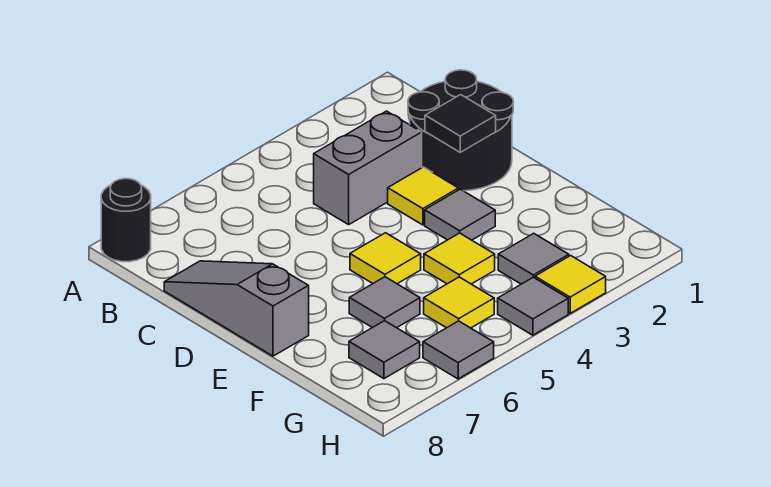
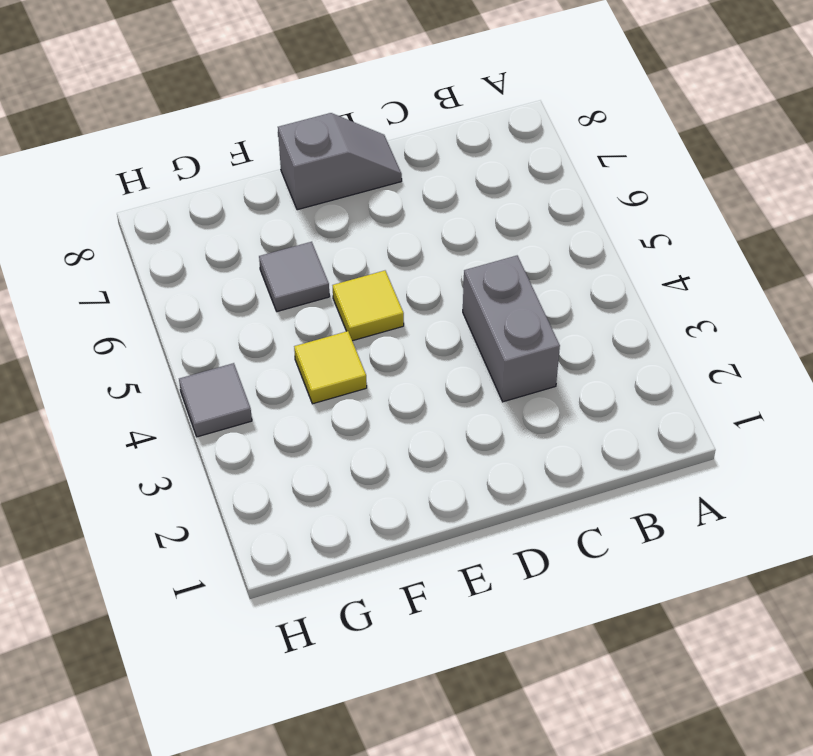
grey slope D8:E8 level 1 top E -> grey slope C8:E8 level 1 top E
none -> black round brick A8 level 1
none -> black round brick C1:D2 level 1
none -> yellow tile D3 level 1

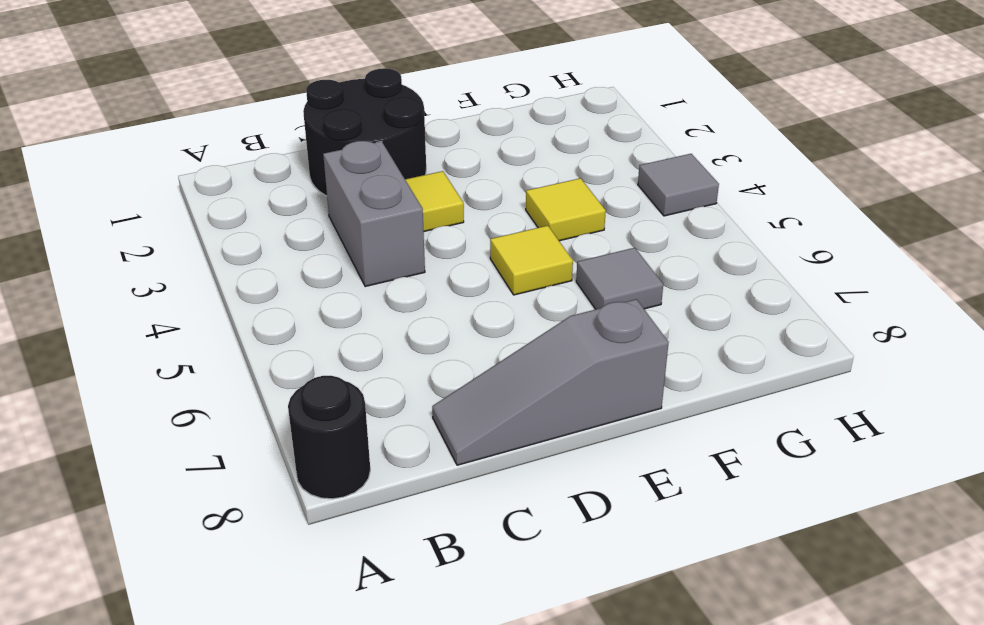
none -> grey tile E3 level 1
none -> grey tile G3 level 1
none -> yellow tile G5 level 1

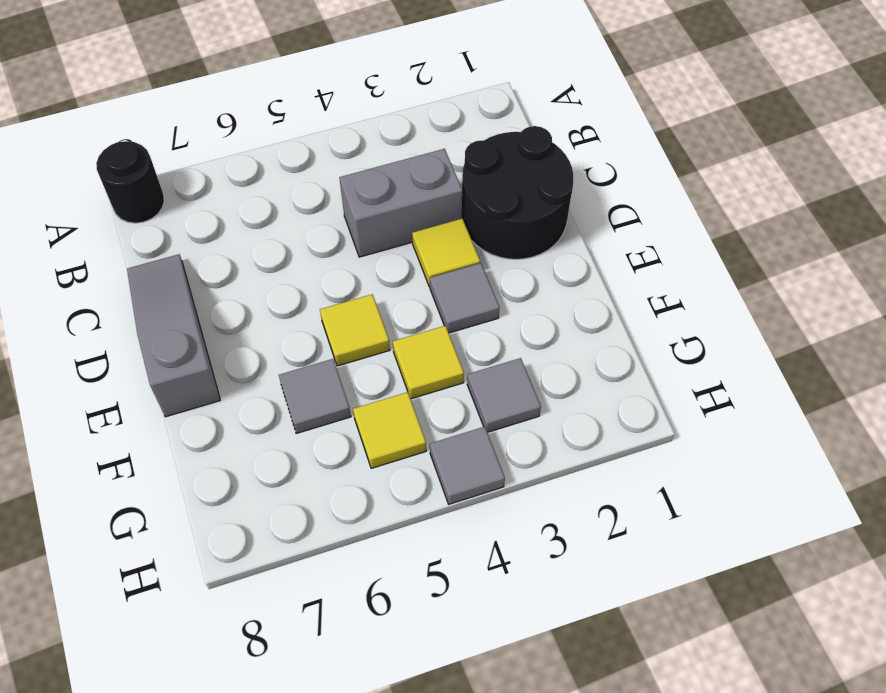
none -> grey tile G7 level 1
none -> yellow tile H3 level 1
none -> grey tile H6 level 1

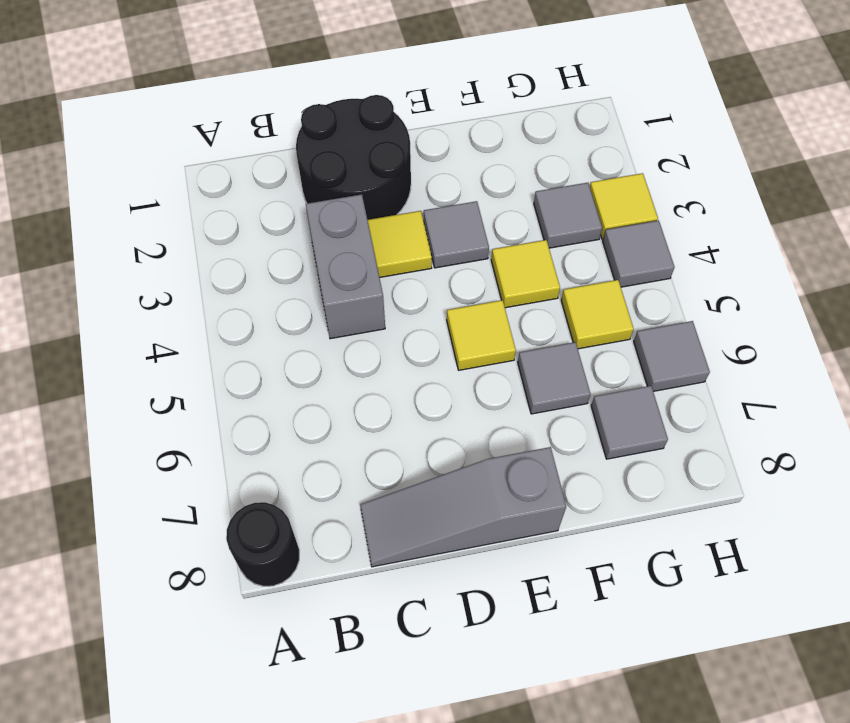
none -> black tile D2 level 2

